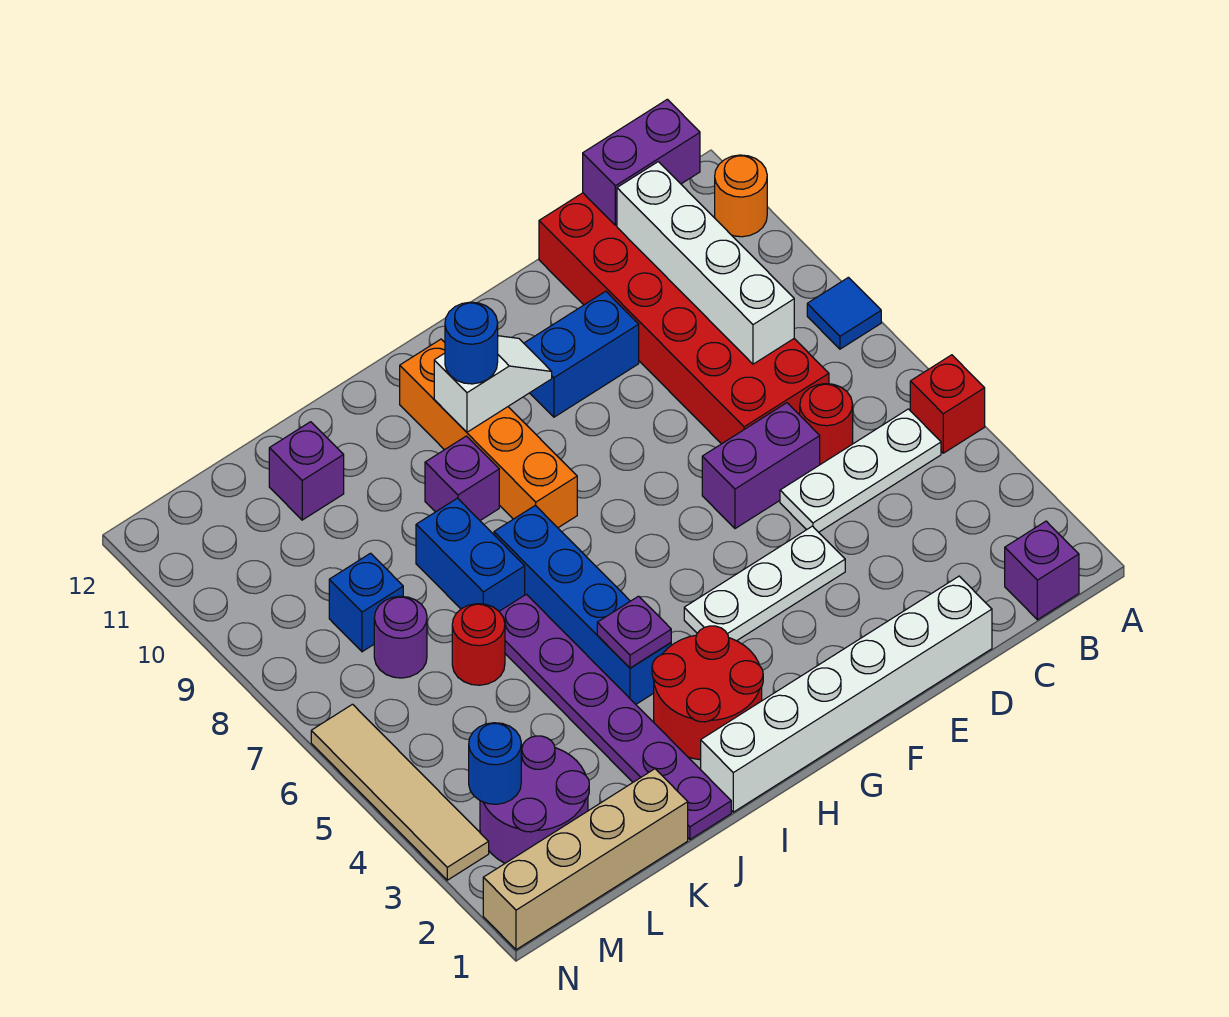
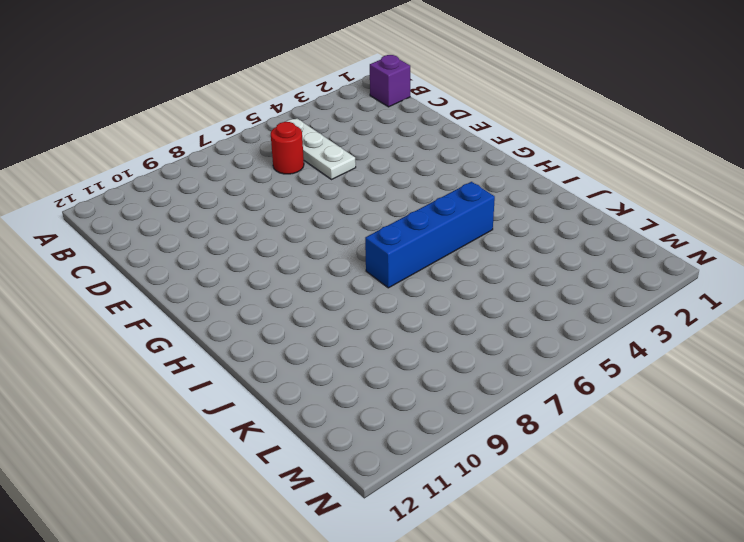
none -> red brick A5 level 1
none -> blue tile A8 level 1
none -> orange round brick A11 level 1
none -> red brick C7:D12 level 1

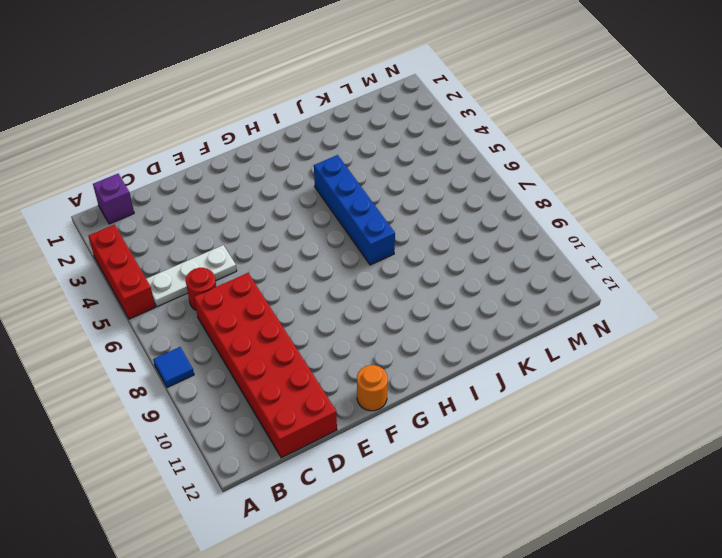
red brick A3:A5 level 1 -> red brick A5 level 1
orange round brick F12 level 1 -> orange round brick A11 level 1
none -> white brick D1:I1 level 1
none -> purple brick D6:E6 level 1
none -> white plate E4:G4 level 1
none -> blue brick E10:F10 level 1

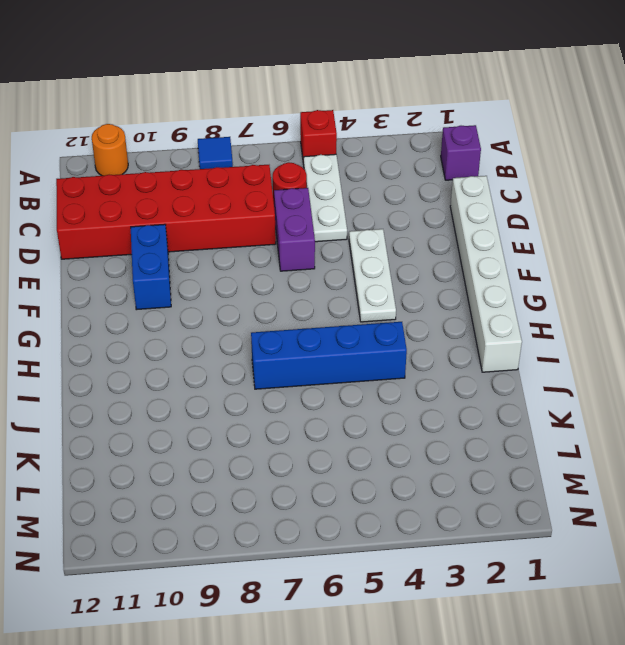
none -> red round brick H2:I3 level 1
none -> orange brick H8:H11 level 1
none -> purple brick I9 level 1
none -> purple plate J1:J6 level 1

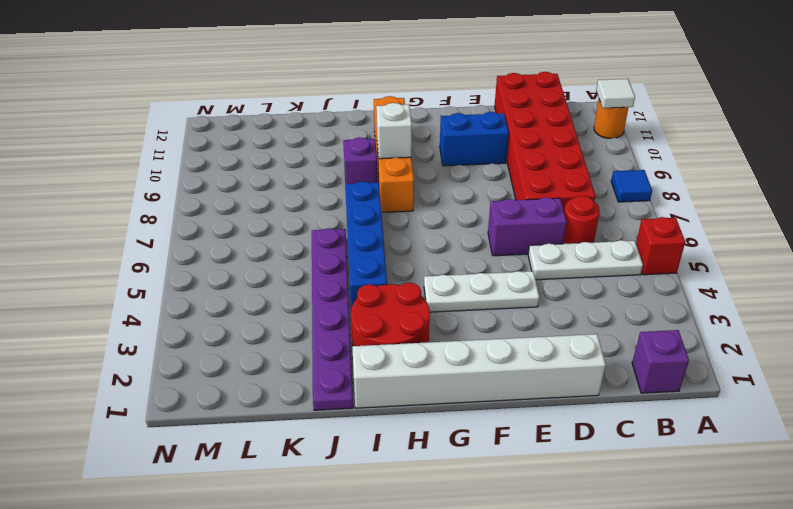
white tile A11 level 2 -> none
white brick H9 level 2 -> none
none -> blue brick J7:J8 level 1
none -> tan brick K1:N1 level 1
none -> red round brick K6 level 1
none -> purple brick K11 level 1

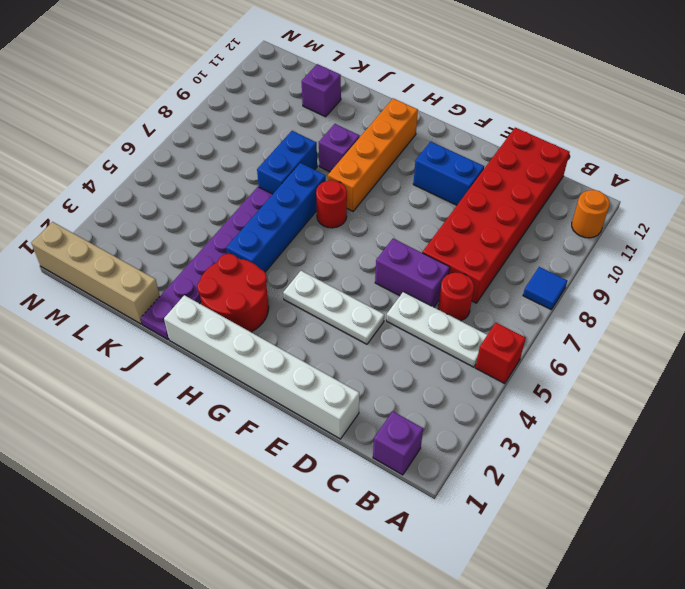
red round brick H7 level 1 -> red round brick K6 level 1
none -> purple round brick L2:M3 level 1
none -> purple round brick L7 level 1
none -> blue brick L8 level 1
none -> tan tile N3:N6 level 1

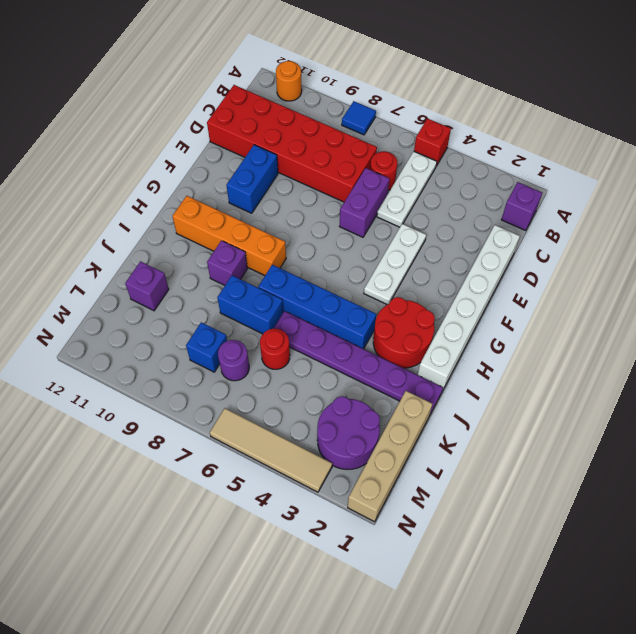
none -> purple brick B12:C12 level 2
none -> white brick C8:C11 level 2
none -> white slope G10:H10 level 2 top H
none -> purple plate I4 level 2

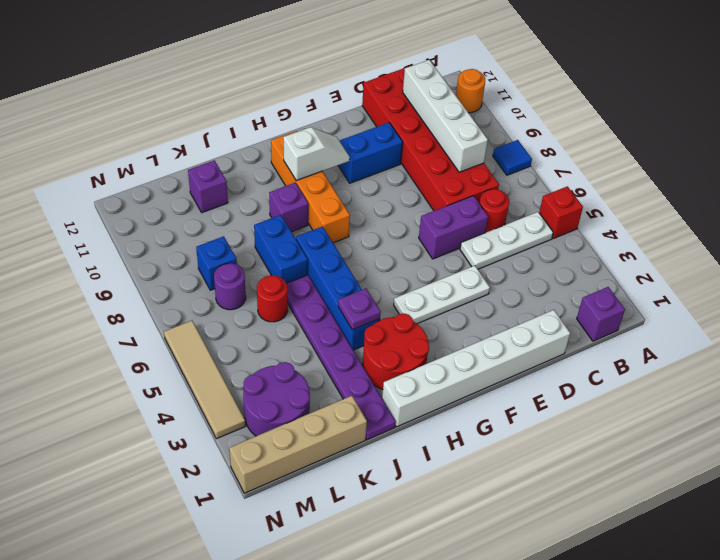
none -> purple brick B12:C12 level 2
none -> blue round brick M3 level 2
none -> blue round brick H10 level 3

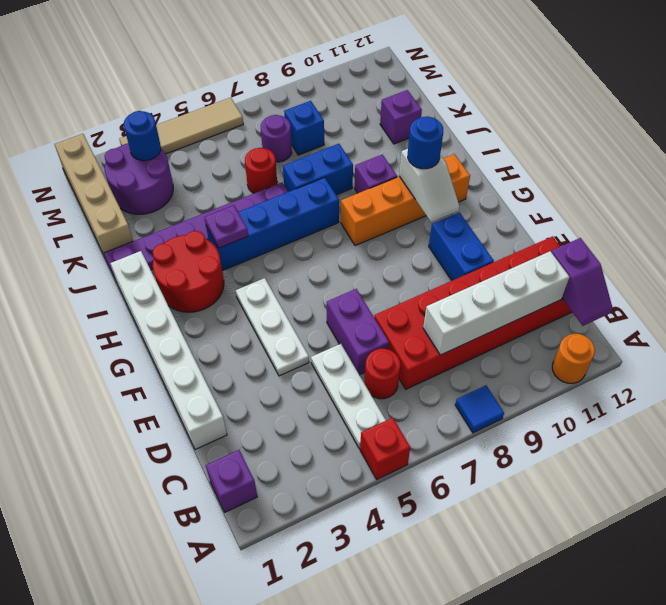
purple slope B12:C12 level 2 top C -> purple brick B12:C12 level 2

